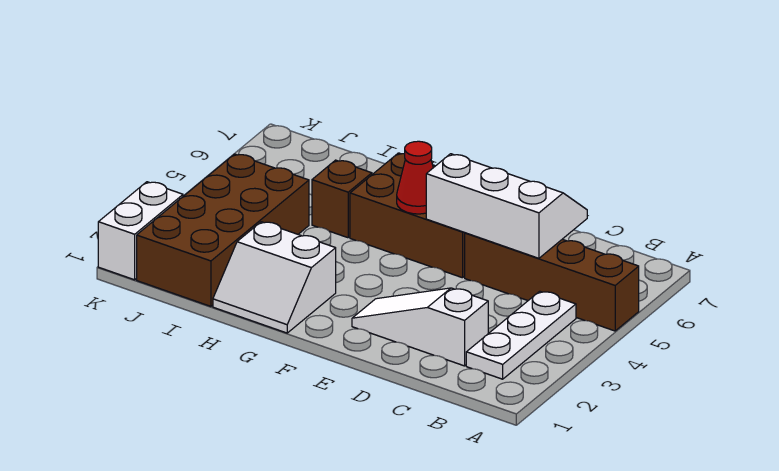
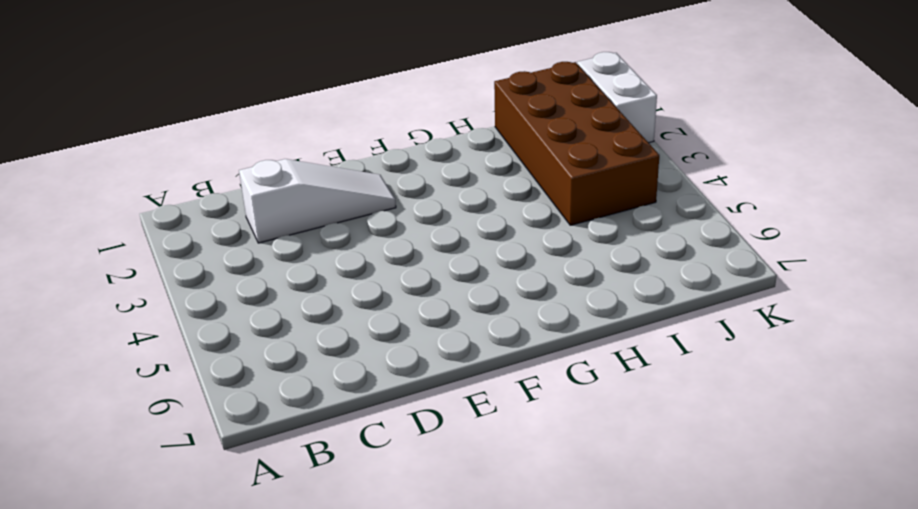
none -> brown brick A5:D5 level 1
none -> white plate B2:B4 level 1

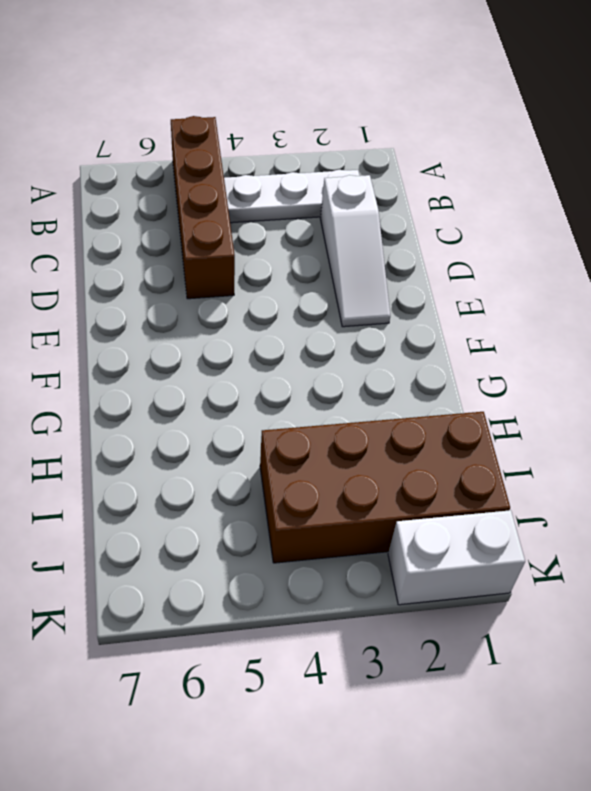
none -> brown brick E5:G6 level 1
none -> white slope G1:H2 level 1 top 2

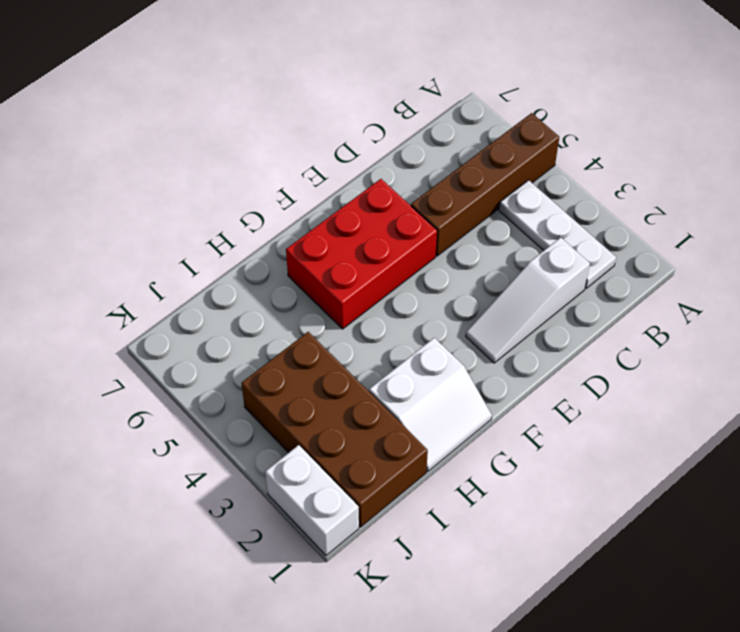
red brick E5:G6 level 1 -> brown brick E5:G6 level 1
none -> brown brick H5 level 1
none -> white slope C5:E6 level 2 top 5

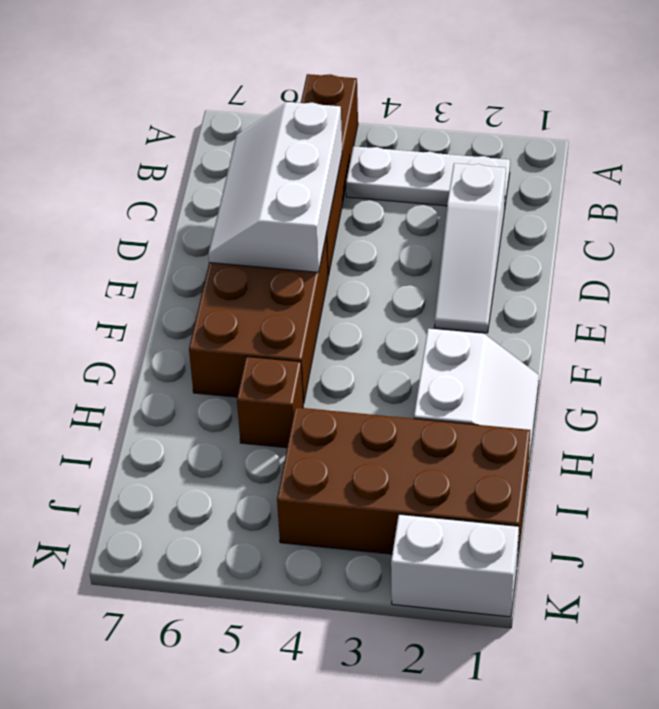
none -> red cone F5 level 2

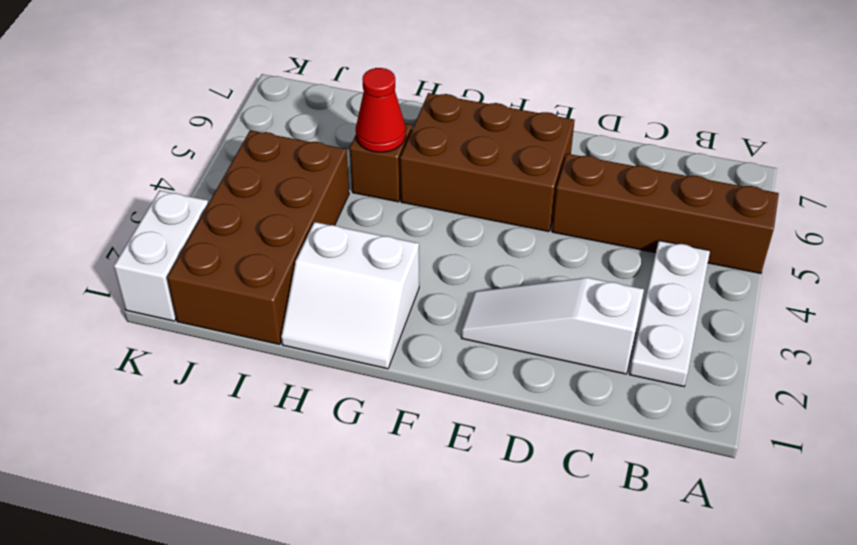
red cone H5 level 2 -> red cone F5 level 2
none -> white slope C5:E6 level 2 top 5

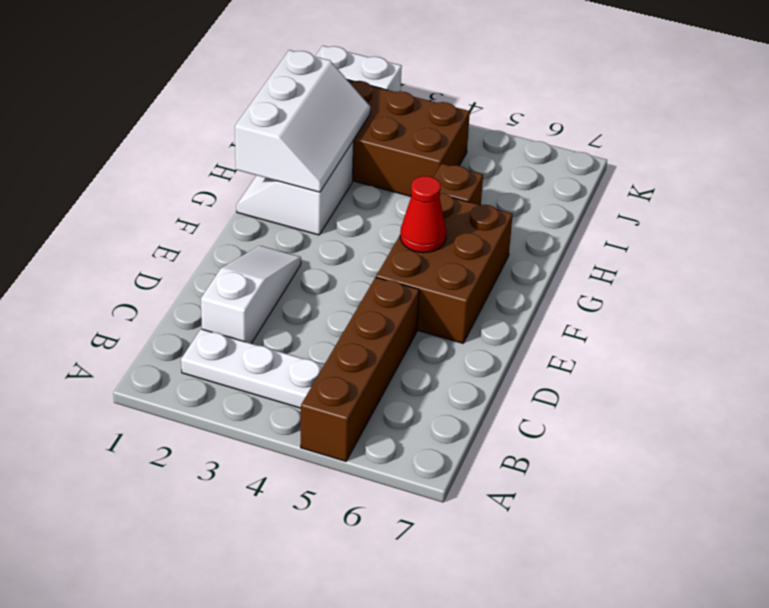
white slope G1:I2 level 2 top 1 -> white slope C5:E6 level 2 top 5

